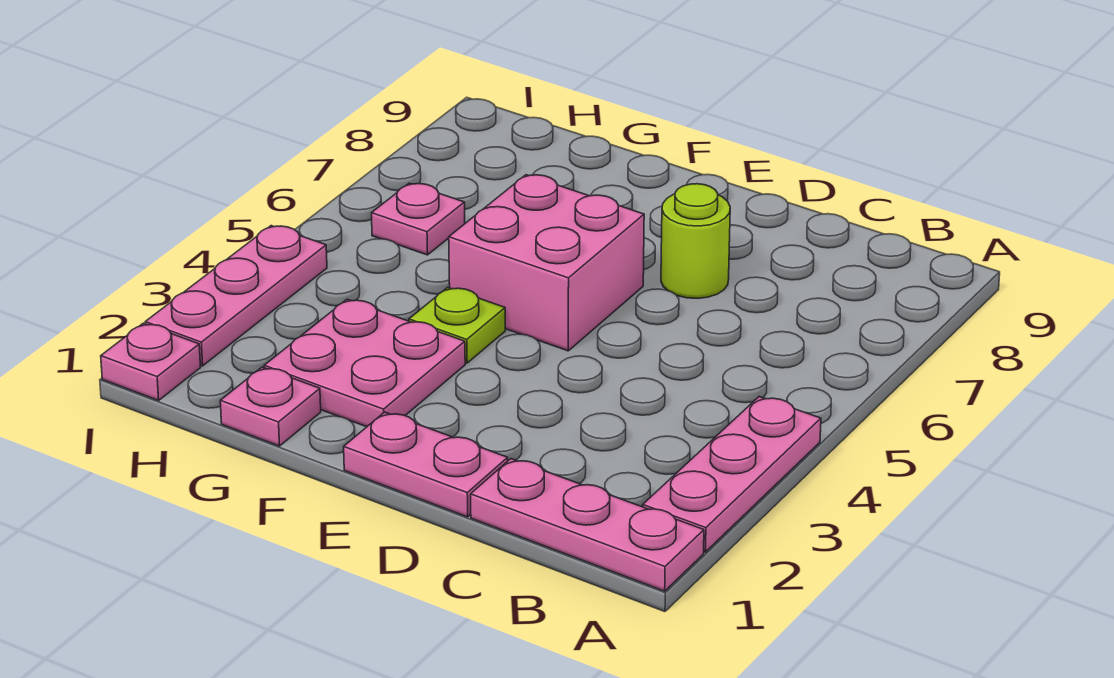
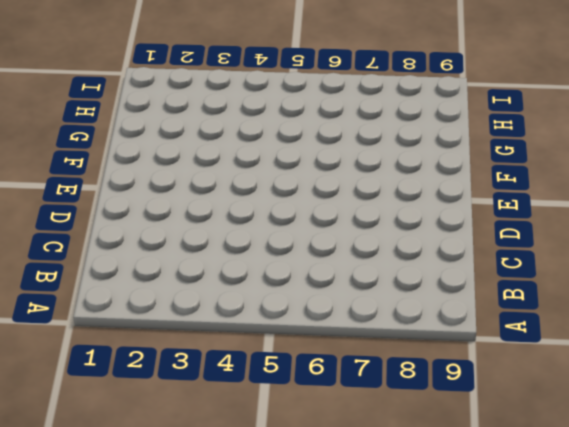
none -> pink plate A1:C1 level 1
none -> pink plate A2:A4 level 1

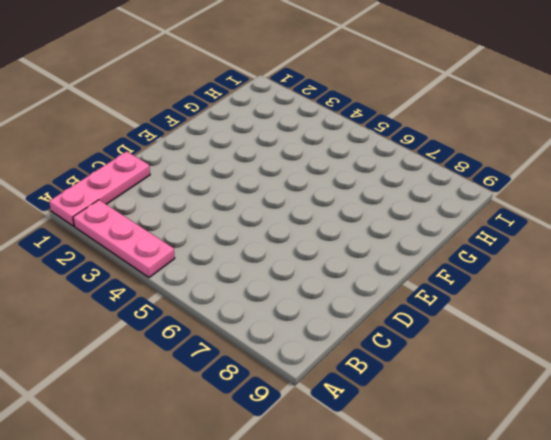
none -> pink plate D1:E1 level 1
none -> lime round brick D7 level 1

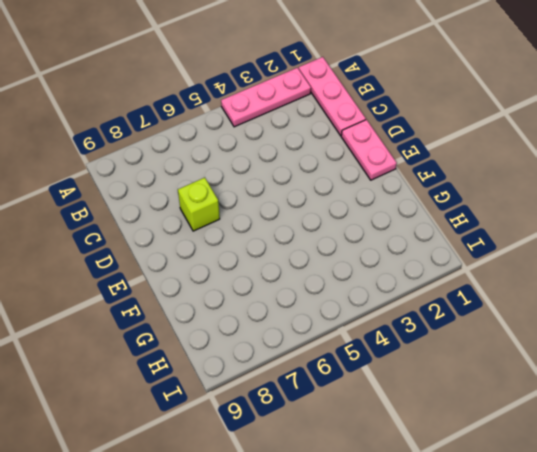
lime brick D7 level 1 -> lime round brick D7 level 1
none -> pink brick E5:F6 level 1
none -> pink plate F2:G3 level 1

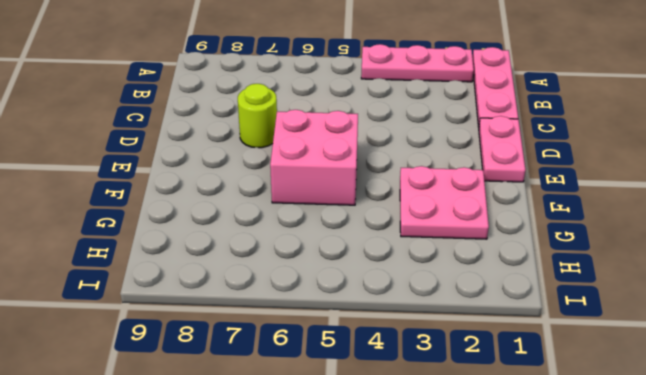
none -> lime plate F4 level 1
none -> pink plate G1 level 1

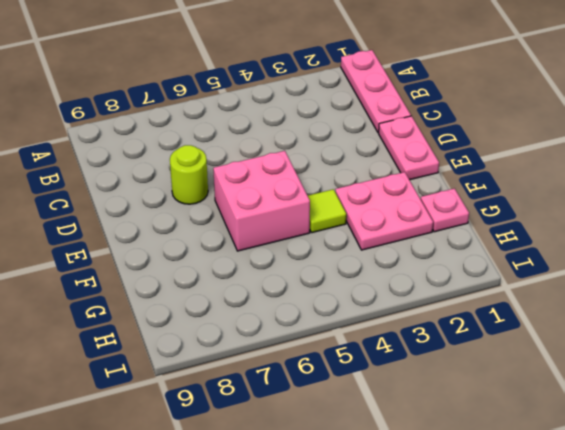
lime tile F4 level 1 -> lime plate F4 level 1
none -> pink plate A2:A4 level 1
none -> pink plate H6 level 1

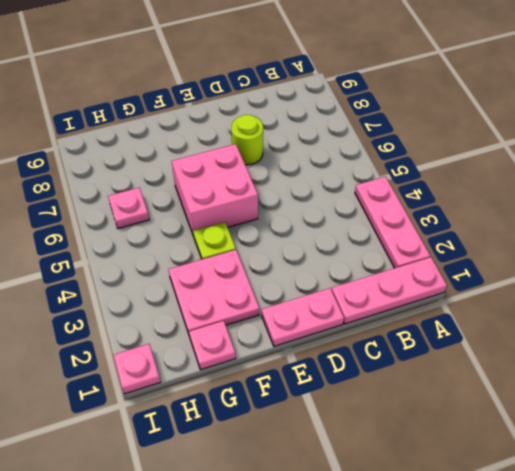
none -> pink plate I2:I4 level 1

